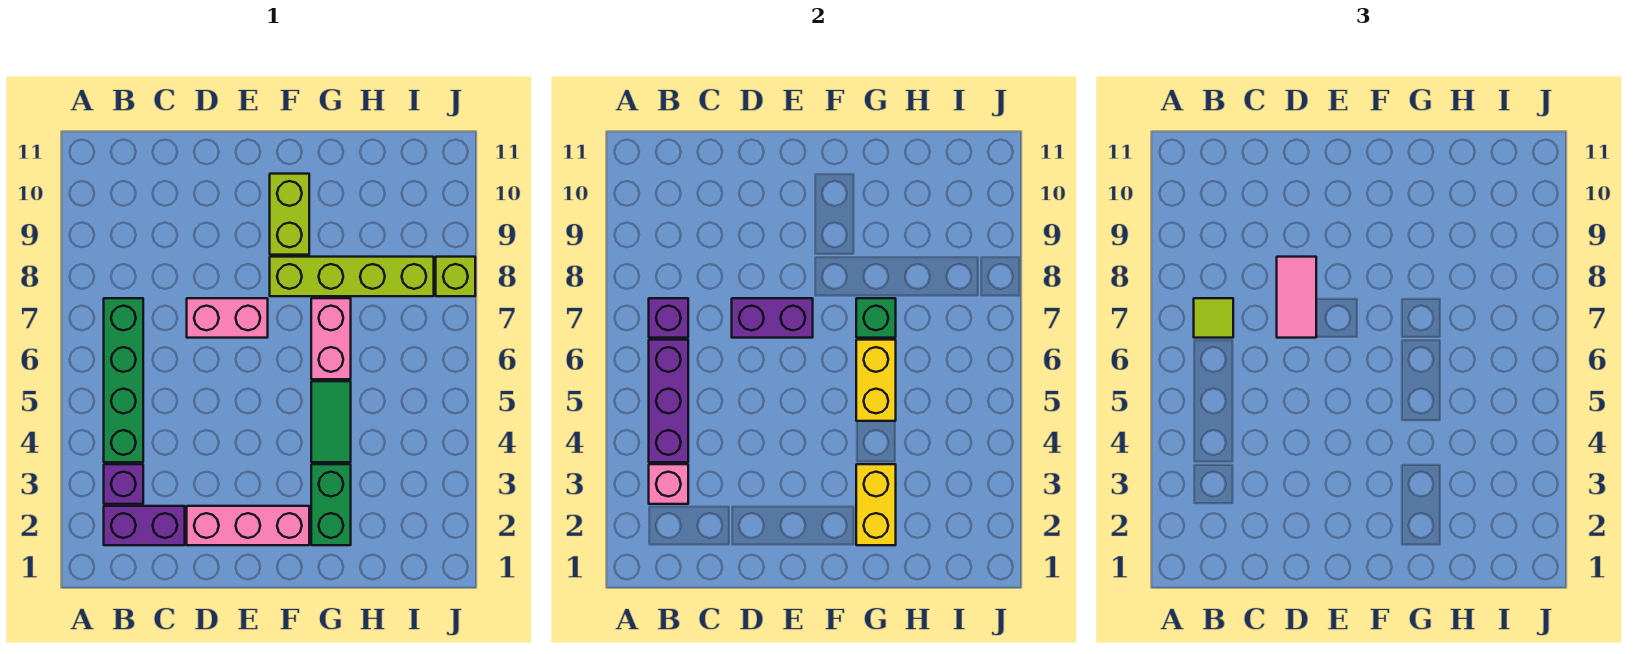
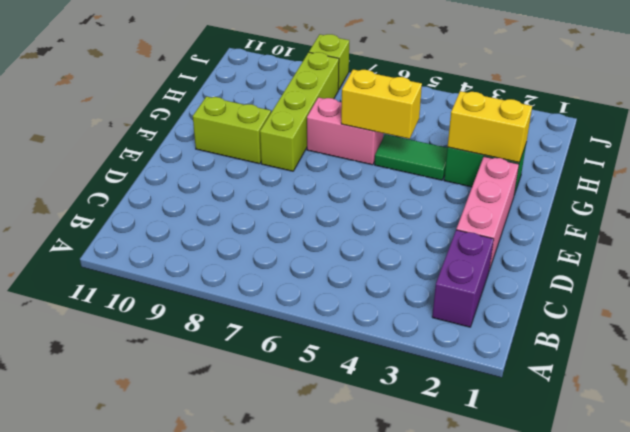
none -> purple brick B3 level 1
none -> green brick B4:B7 level 1
none -> pink brick D7:E7 level 1

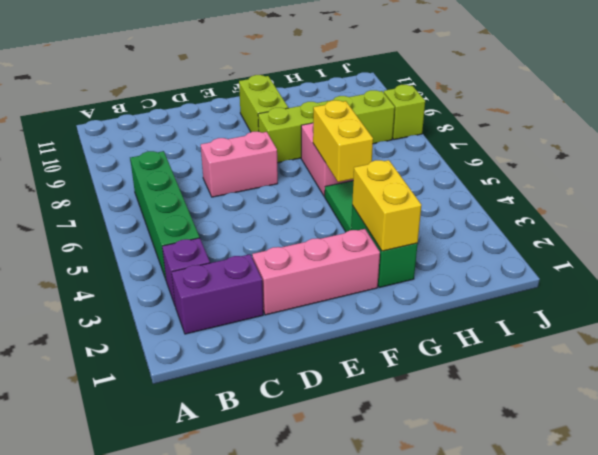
none -> pink brick B3 level 2
none -> purple brick B4:B6 level 2
none -> purple brick B7 level 2

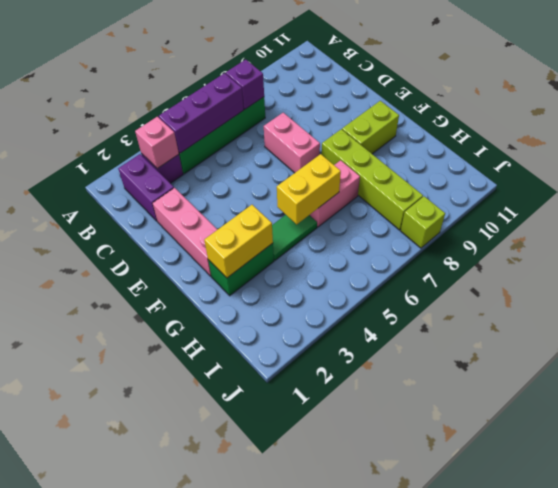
none -> purple brick D7:E7 level 2
none -> green brick G7 level 2
none -> lime tile B7 level 3

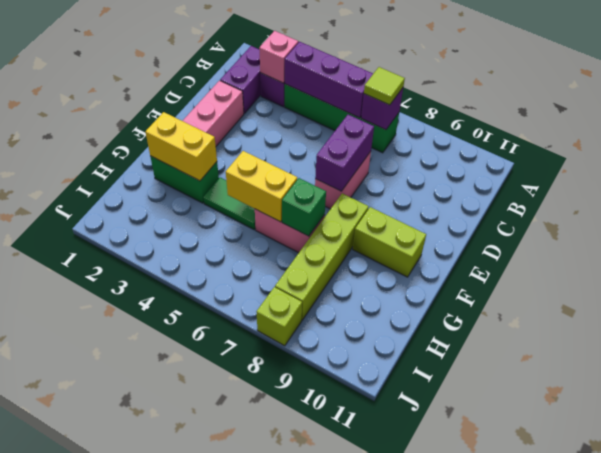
none -> pink tile D7:D8 level 3

